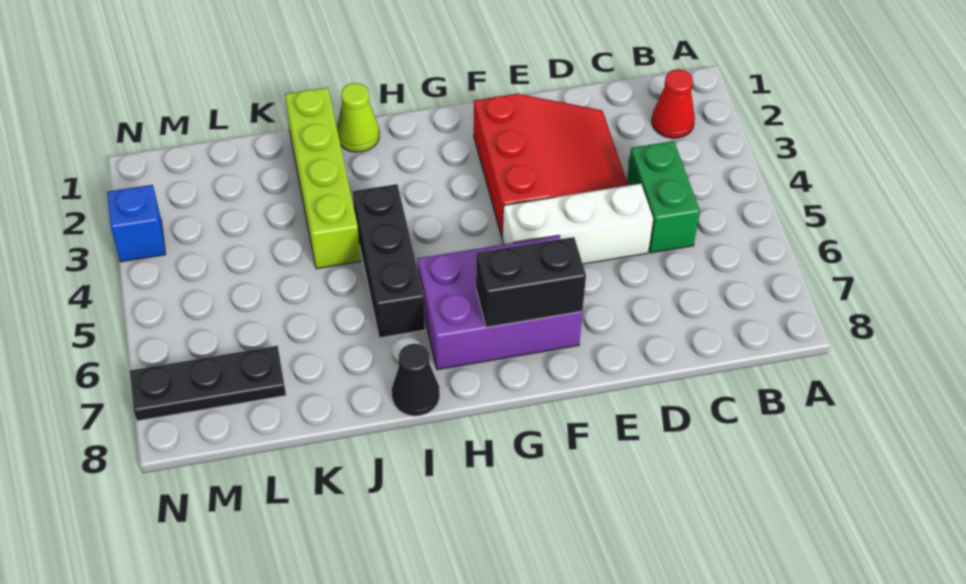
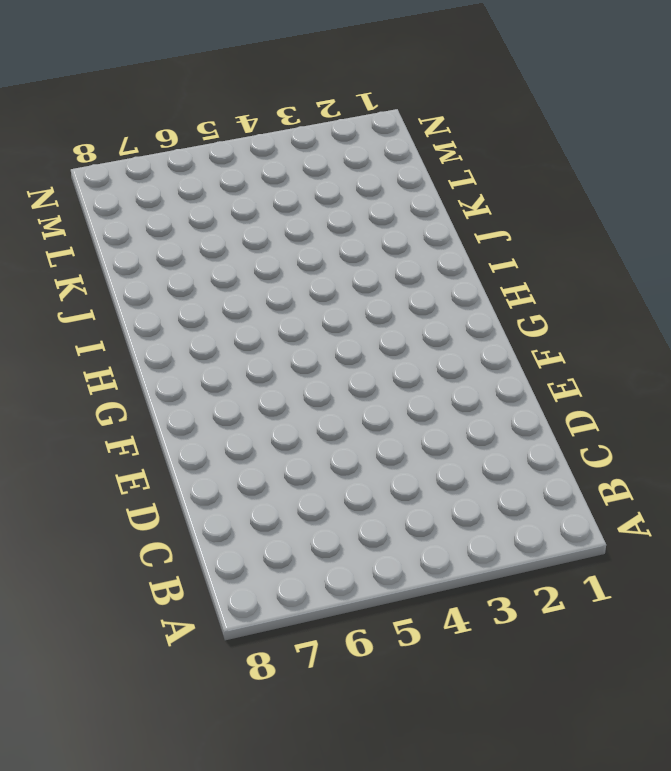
none -> red cone B2 level 1
none -> green brick C4:C5 level 1
none -> red slope D2:F4 level 1 top F

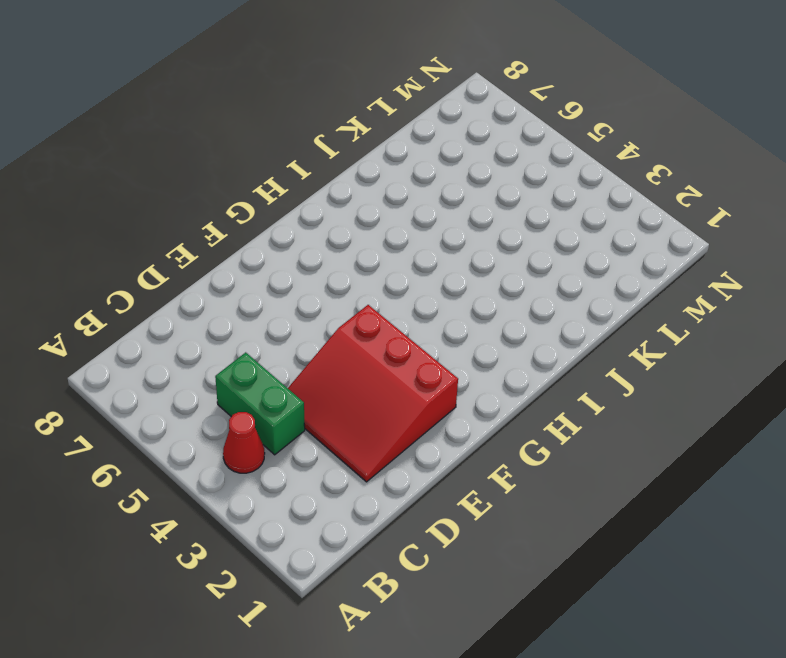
red cone B4 level 1 -> red cone B2 level 1
none -> white brick D5:F5 level 1
none -> purple brick F6:H7 level 1
none -> lime cone I1 level 1

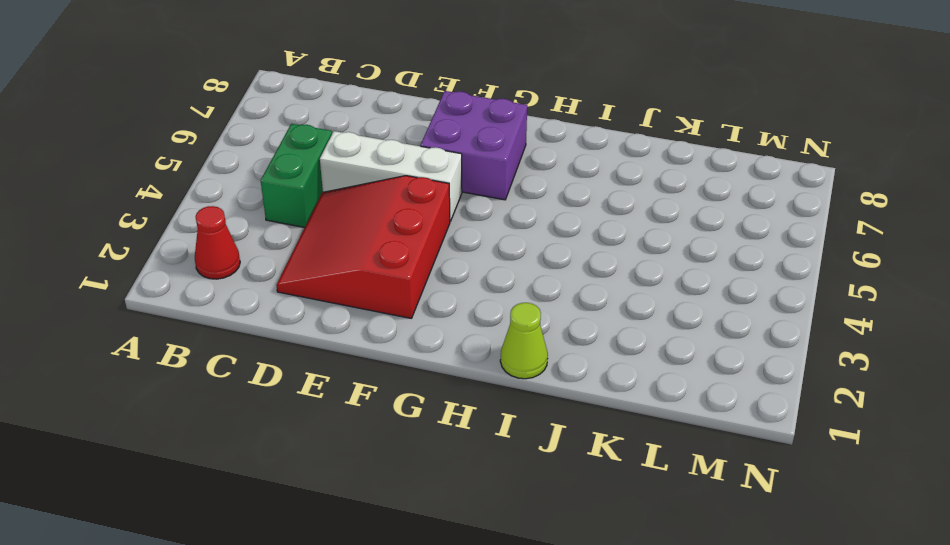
purple brick F6:G7 level 1 -> purple brick F6:H7 level 1
none -> black brick I4:I6 level 1
none -> black cone I8 level 1
none -> lime brick J1:J4 level 1

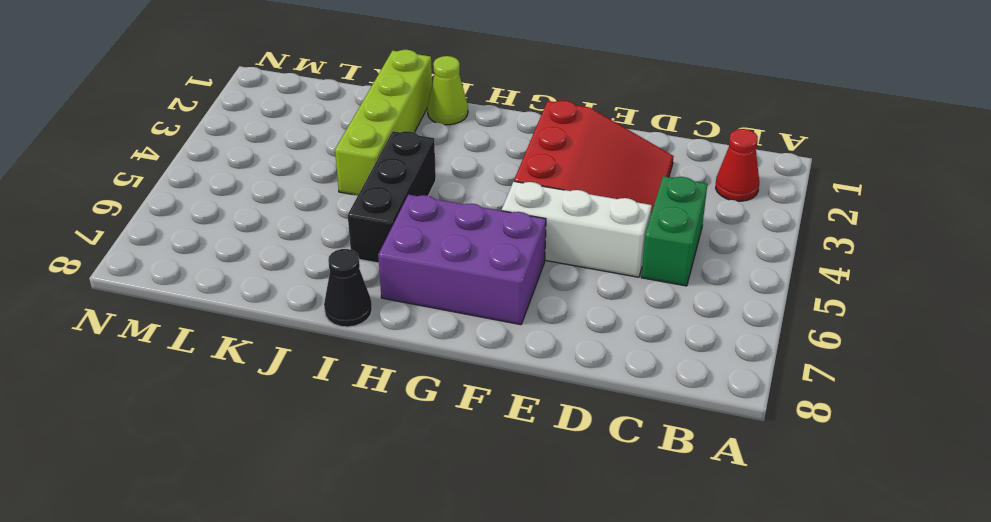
none -> black plate L7:N7 level 1
none -> blue brick N3 level 1
none -> black brick F7:G7 level 2

